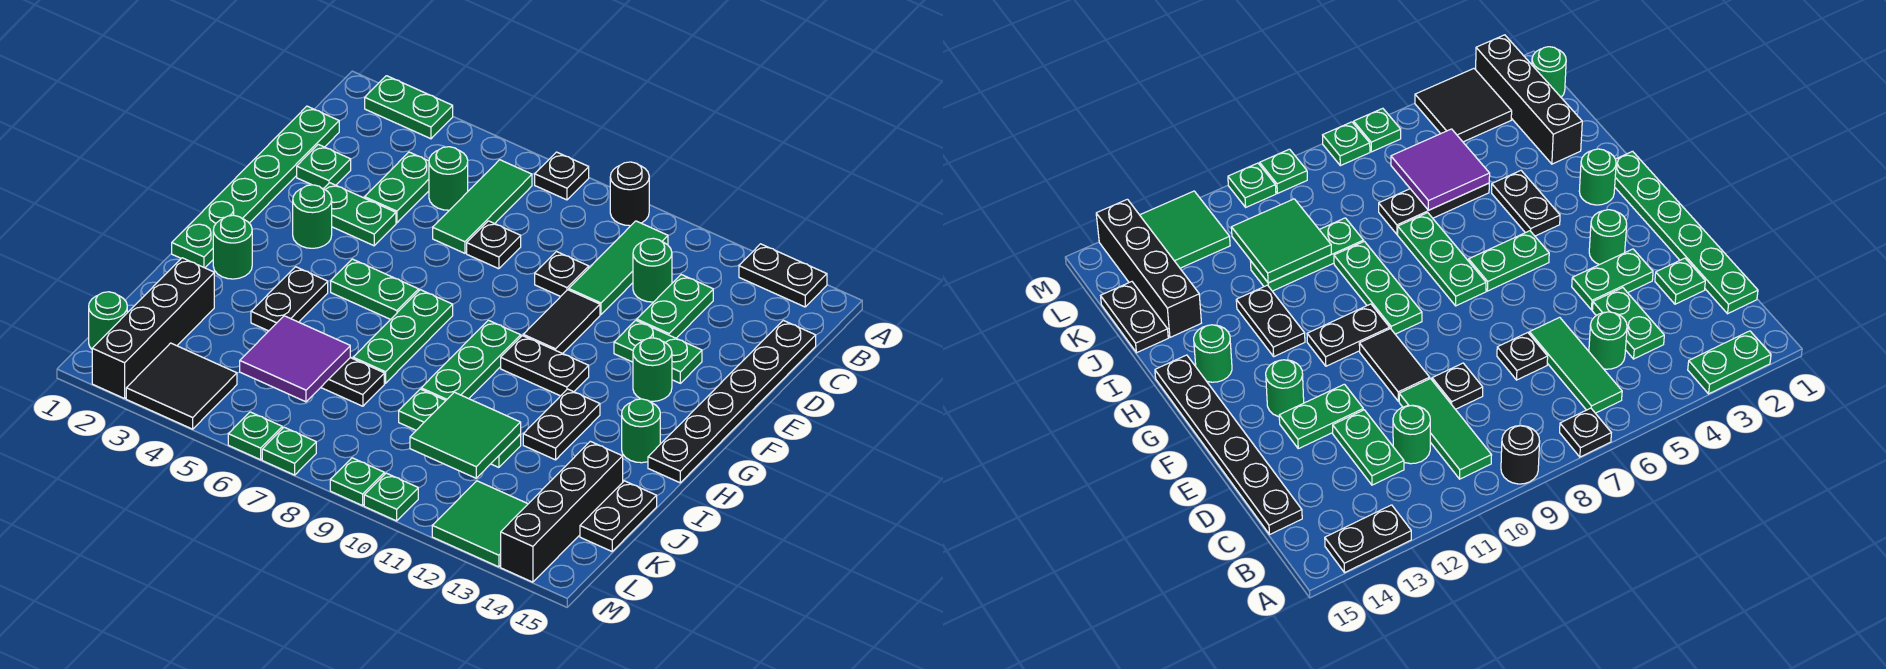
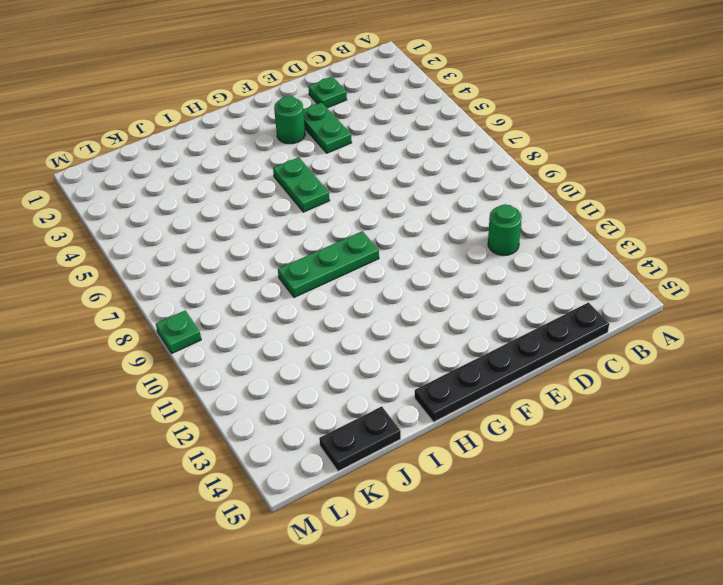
none -> green plate A2:A3 level 1
none -> black plate A7 level 1
none -> black round brick A9 level 1
none -> black plate A13:A14 level 1

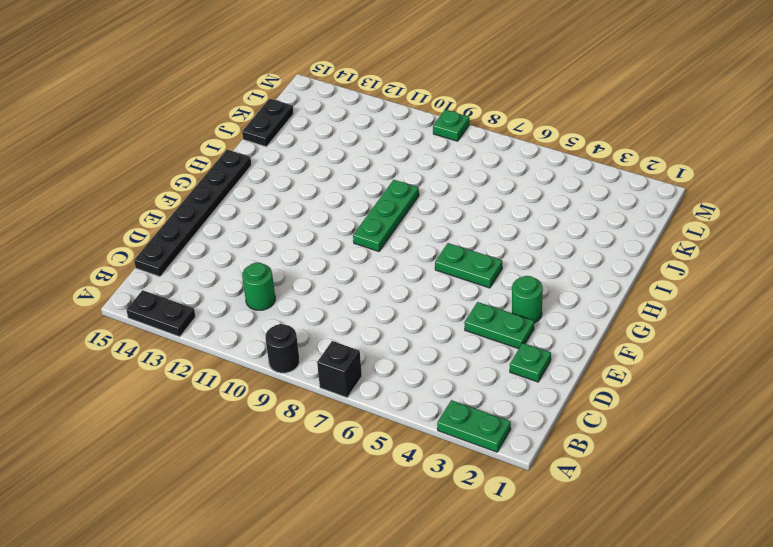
black brick A7 level 1 -> black plate A7 level 1
none -> green tile B6:D6 level 1
none -> green tile B10:D10 level 1
none -> green plate C1:H1 level 1
none -> green plate C4:D4 level 1

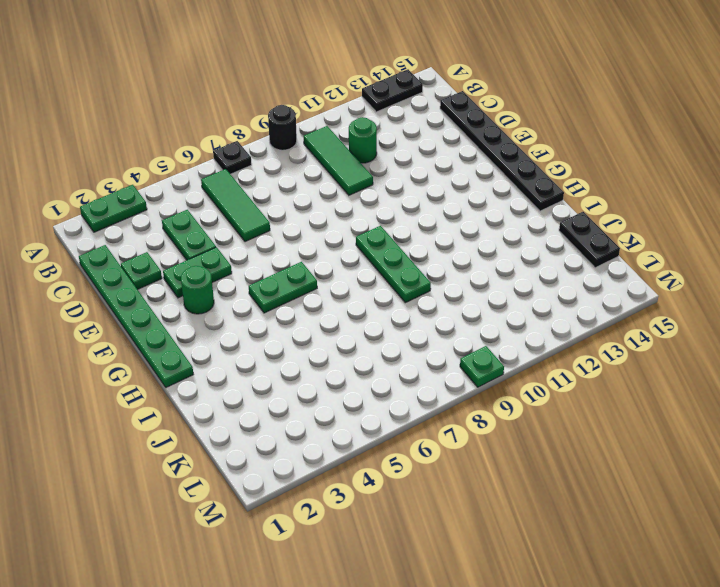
none -> green round brick C5 level 1
none -> green plate C12:D12 level 1
none -> black plate D7 level 1
none -> black plate D9 level 1

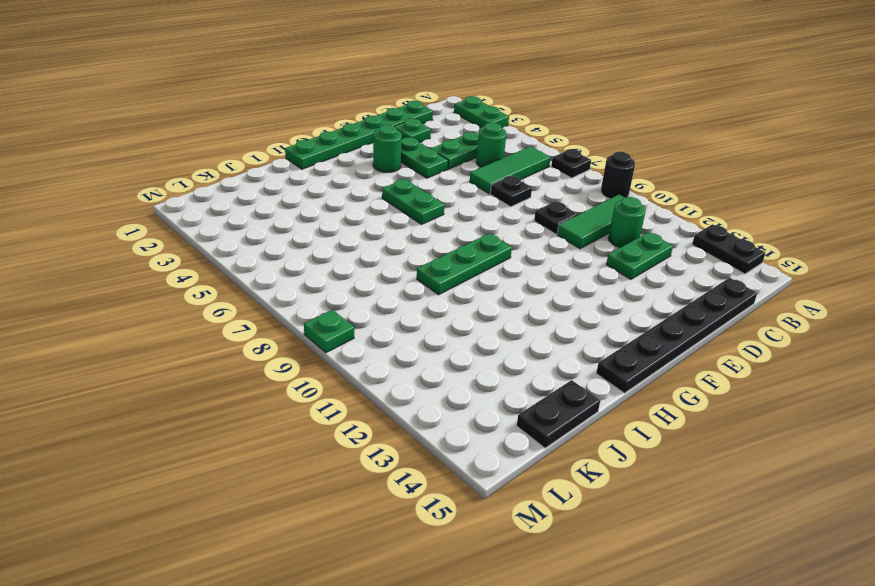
none -> black tile E10:F10 level 1
none -> green plate E12:E13 level 1
none -> green round brick F13 level 1
none -> green plate G7:I7 level 1

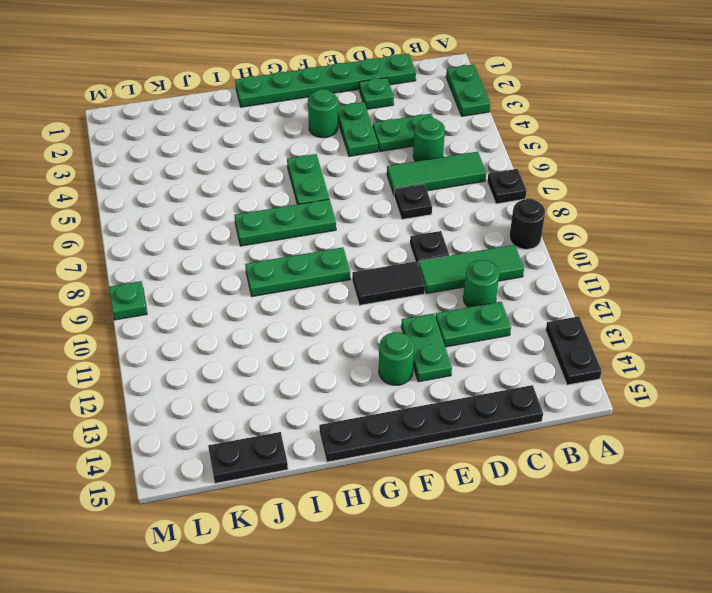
none -> black plate G10:G11 level 1
none -> green round brick H2 level 1
none -> black plate H4:I4 level 1
none -> black plate H12:I12 level 1

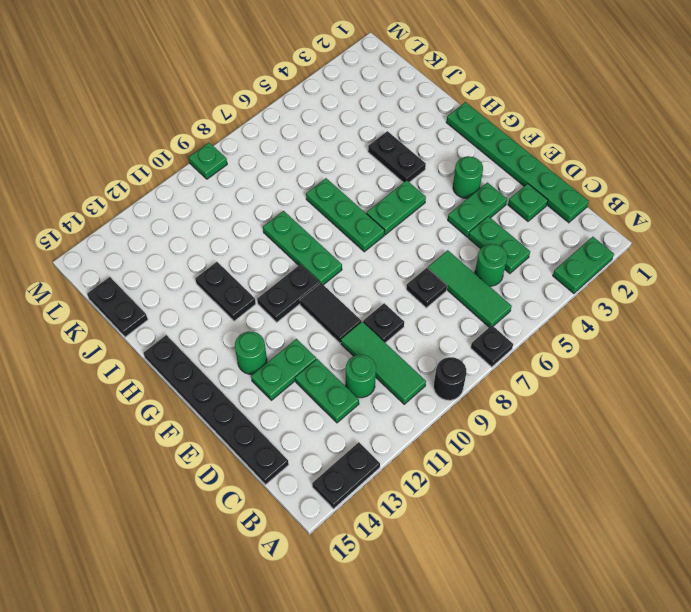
none -> green round brick H2 level 1
none -> green round brick H14 level 1
none -> black brick J2:M2 level 1
none -> black plate J5:J7 level 1

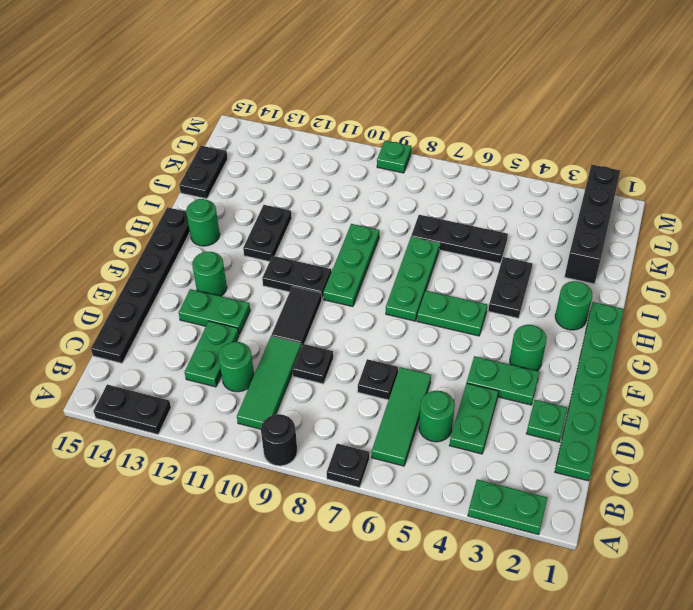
none -> green plate J9:J11 level 1
none -> black brick J14:M14 level 1
none -> green round brick L1 level 1
none -> black tile L3:M4 level 1

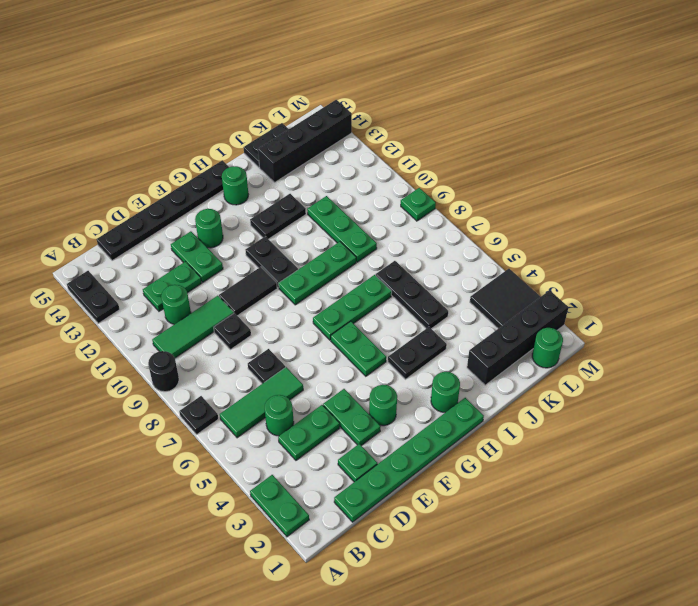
none -> green tile L12:M13 level 1
none -> green plate M6 level 1
none -> green plate M7 level 1
none -> green plate M10 level 1

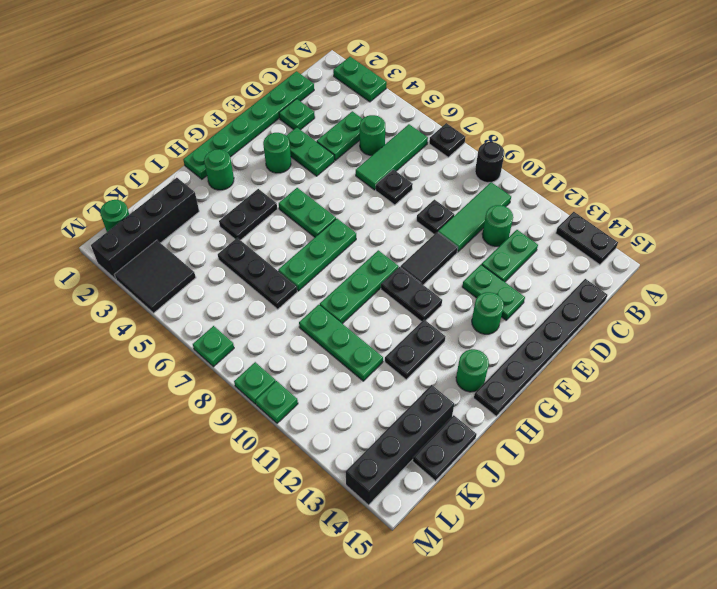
none -> green tile L12:M13 level 1
none -> green plate M6 level 1
none -> purple tile J5:K6 level 2
none -> green tile J10:K11 level 2

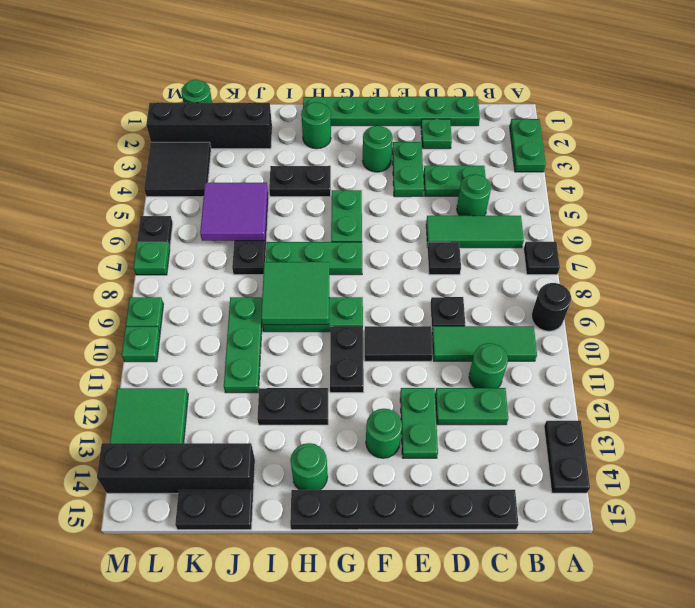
green tile H8:I9 level 2 -> green tile J10:K11 level 2
black plate M6 level 1 -> green plate M6 level 1

